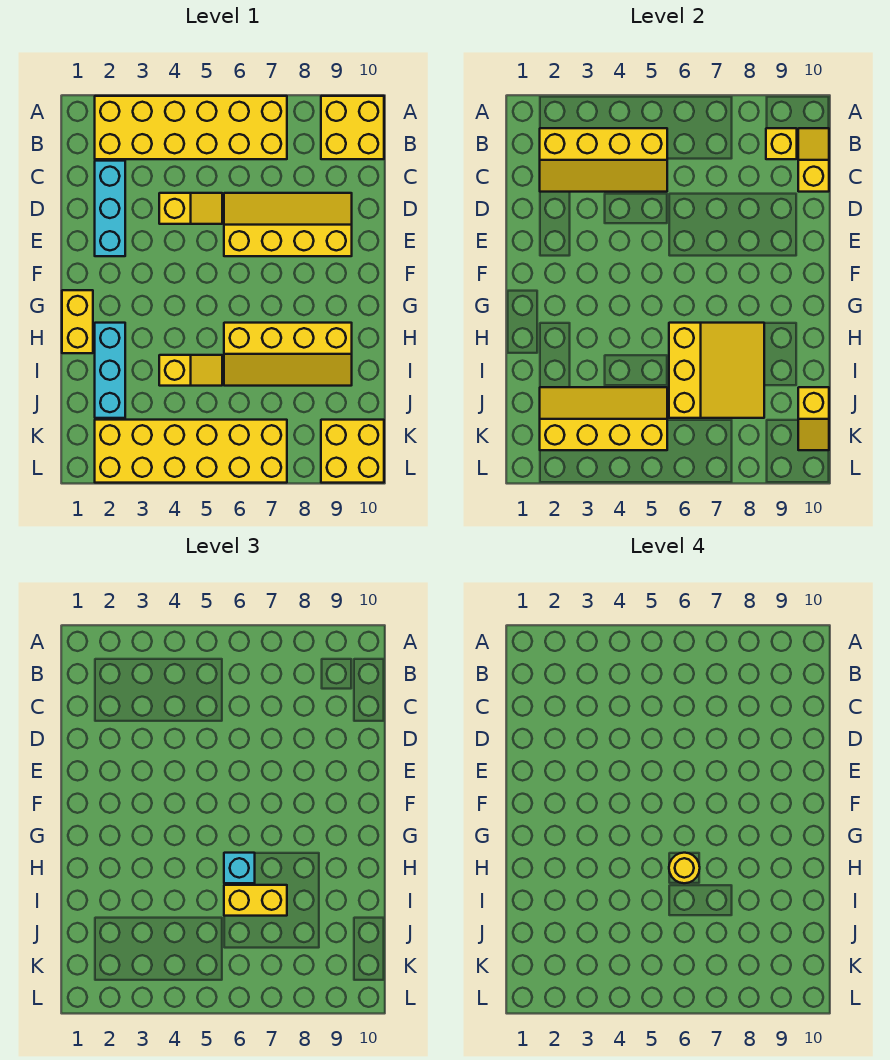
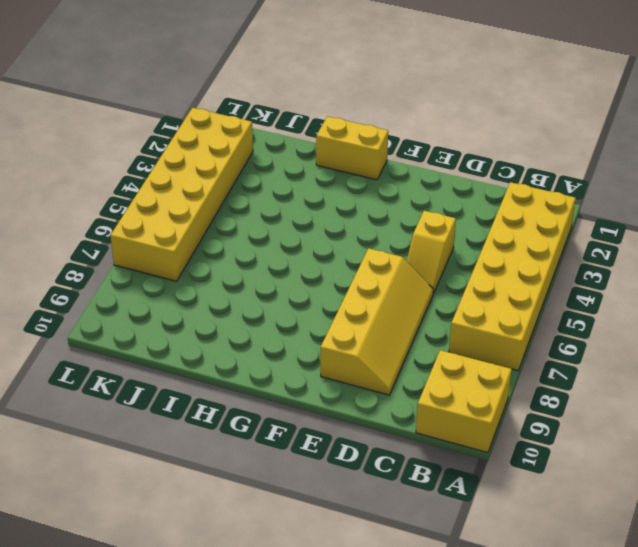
none -> cyan brick C2:E2 level 1
none -> cyan brick H2:J2 level 1
none -> yellow slope H6:I9 level 1 top H

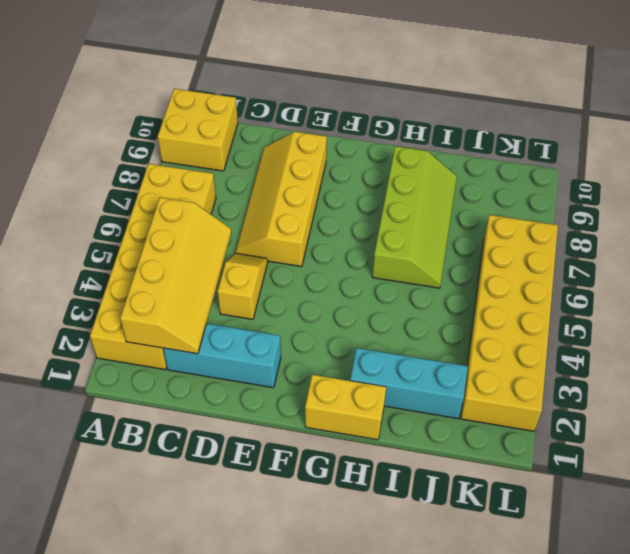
lime slope H6:I9 level 1 top H -> yellow slope H6:I9 level 1 top H
none -> yellow slope I4:I5 level 1 top 4
none -> yellow brick K9:L10 level 1
none -> yellow brick B9 level 2

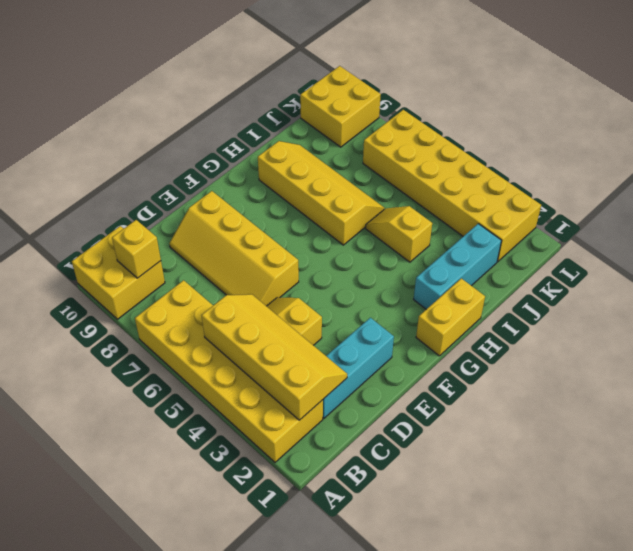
none -> yellow slope B10:C10 level 2 top C
none -> yellow slope H6:J8 level 2 top 6
none -> yellow slope J2:K5 level 2 top K

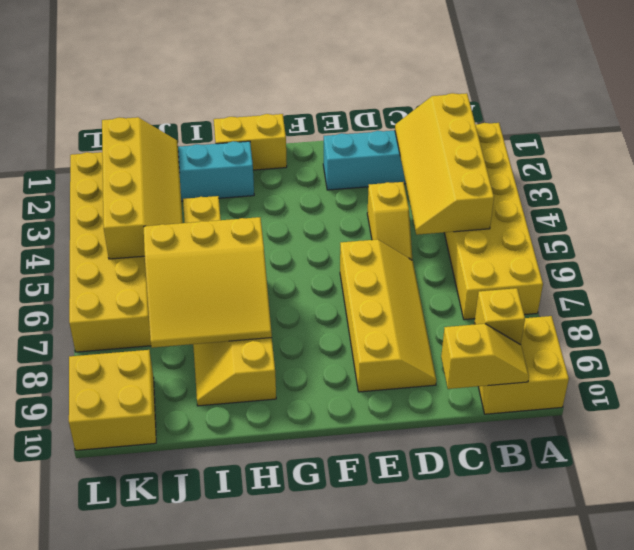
none -> yellow slope J10:K10 level 2 top J
none -> cyan brick H6 level 3
none -> yellow brick I6:I7 level 3

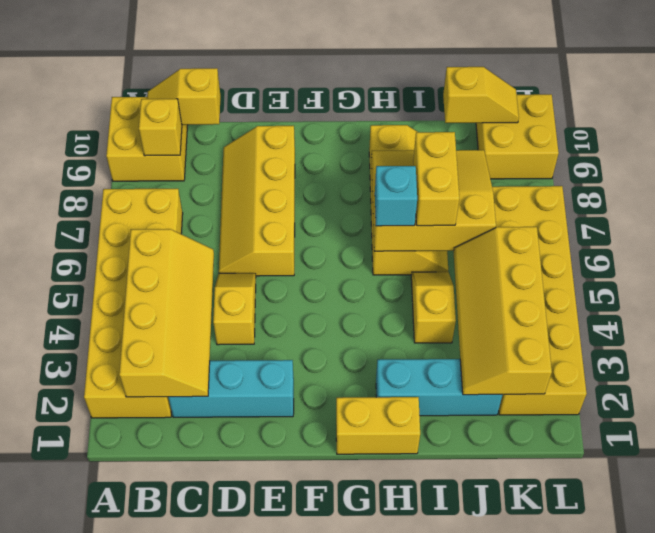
none -> yellow round brick H6 level 4

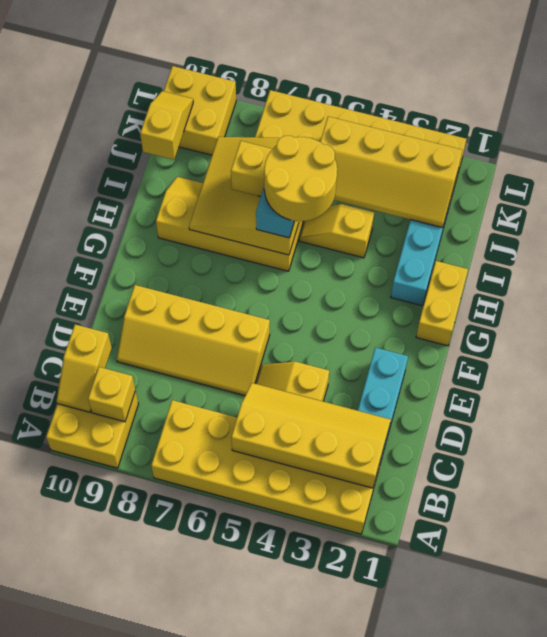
yellow round brick H5:I6 level 4 -> yellow round brick H6 level 4

